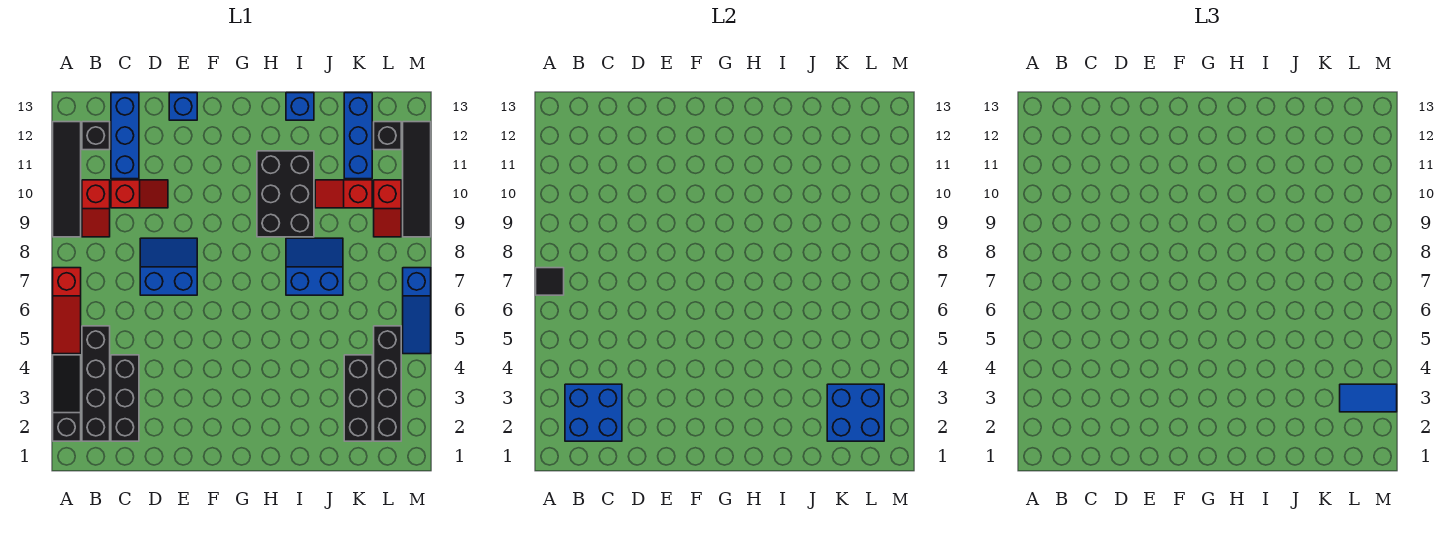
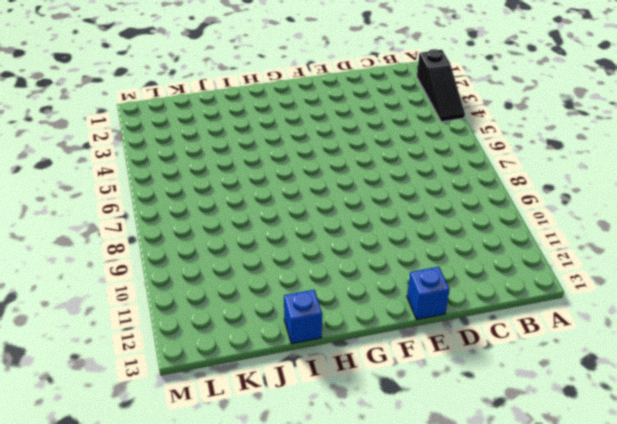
none -> red slope A5:A7 level 1 top 7
none -> black tile A9:A12 level 1
none -> black brick B2:B5 level 1

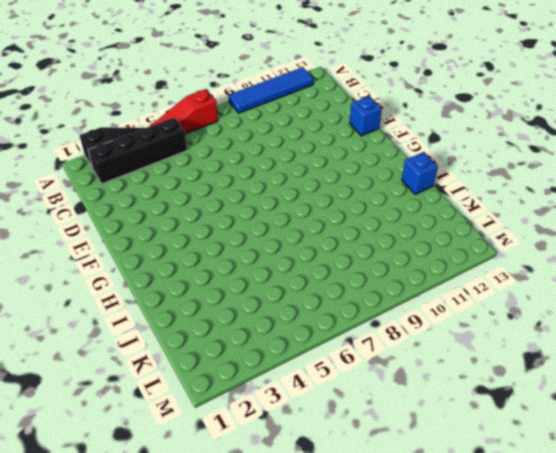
blue tile A9:A12 level 1 -> black tile A9:A12 level 1
none -> red slope B9:B10 level 1 top 10
none -> black brick B12 level 1
none -> black brick C2:C4 level 1

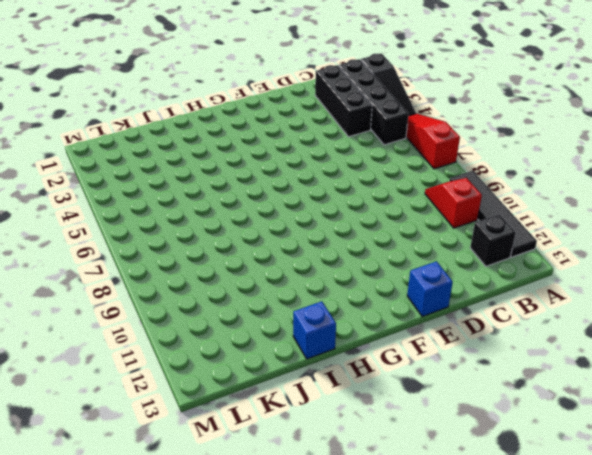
none -> red slope C10:D10 level 1 top C
none -> blue brick C11:C13 level 1
none -> blue slope D7:E8 level 1 top 7

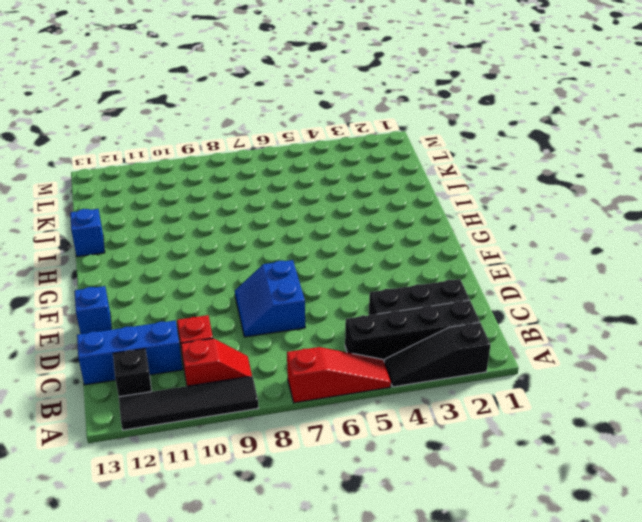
none -> black brick H9:I11 level 1
none -> blue slope I7:J8 level 1 top 7
none -> red slope J10:K10 level 1 top K

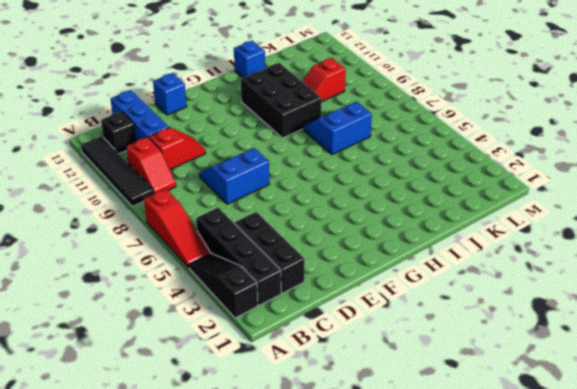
none -> black brick K2:K4 level 1
none -> blue brick K11:K13 level 1
none -> black brick L2:L5 level 1

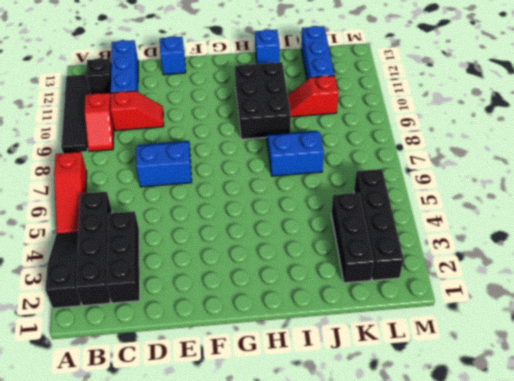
none -> red slope L9:L10 level 1 top 10
none -> black brick L12 level 1
none -> blue slope M5:M7 level 1 top 7

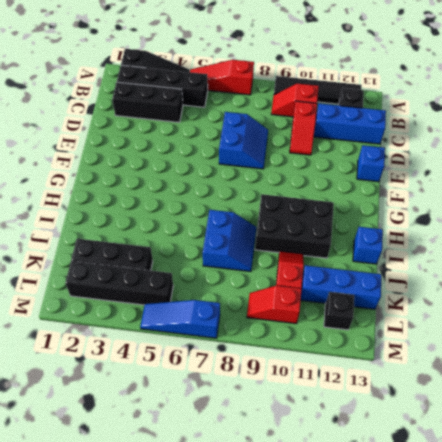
none -> black tile M9:M12 level 1
none -> black tile A7 level 2
none -> blue brick B2:C3 level 2

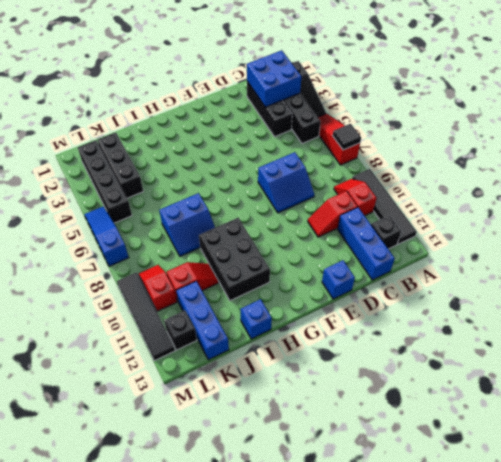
none -> blue brick K2:L3 level 2
none -> blue tile L3:M3 level 3

